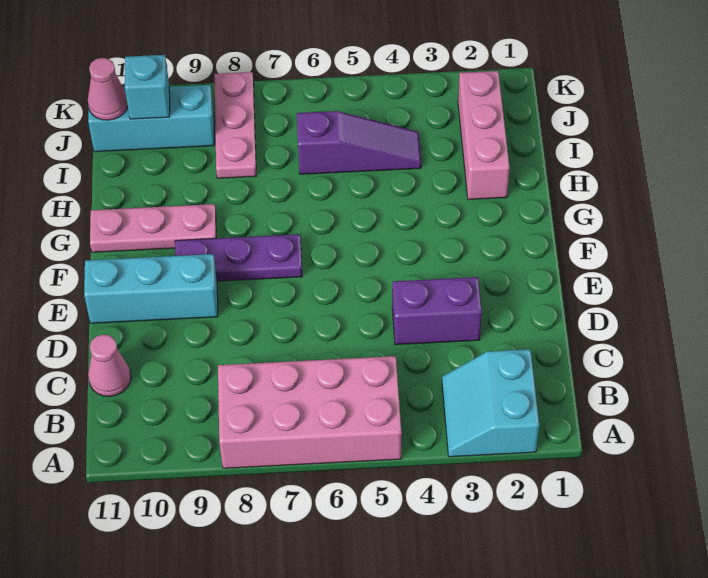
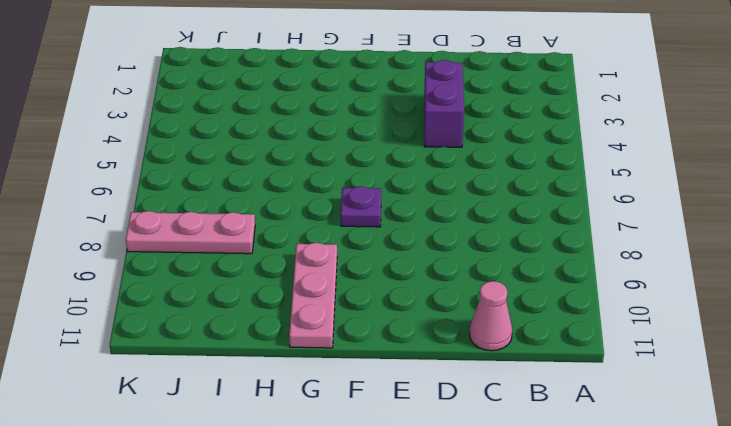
purple plate F7 level 1 -> purple plate F7:F9 level 1
none -> cyan slope A2:B3 level 1 top 2
none -> pink brick A5:B8 level 1
none -> cyan brick E9:E11 level 1

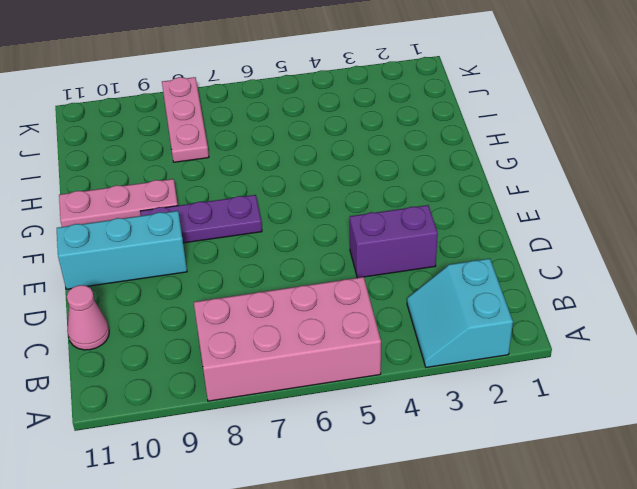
none -> pink brick H2:J2 level 1
none -> purple slope I4:I6 level 1 top 6
none -> cyan brick J9:J11 level 1

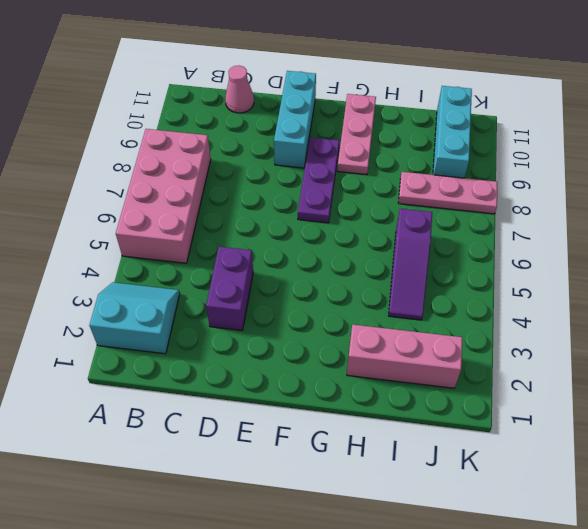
none -> cyan brick J10 level 2
none -> pink cone J11 level 2

